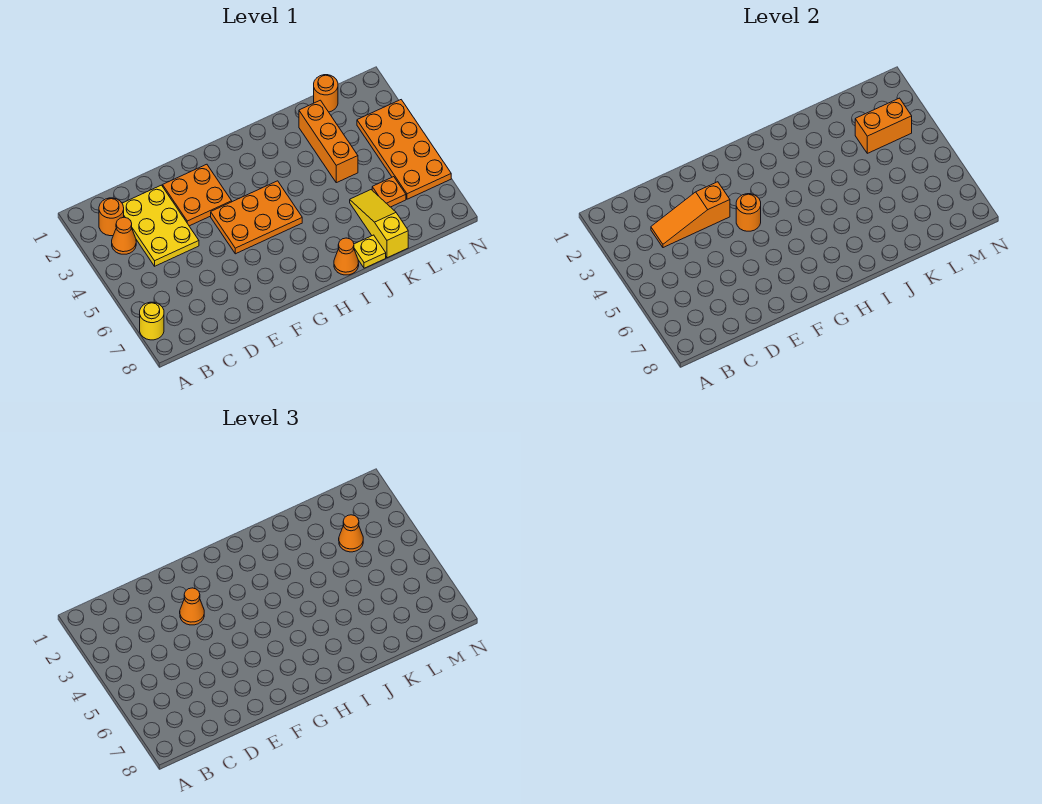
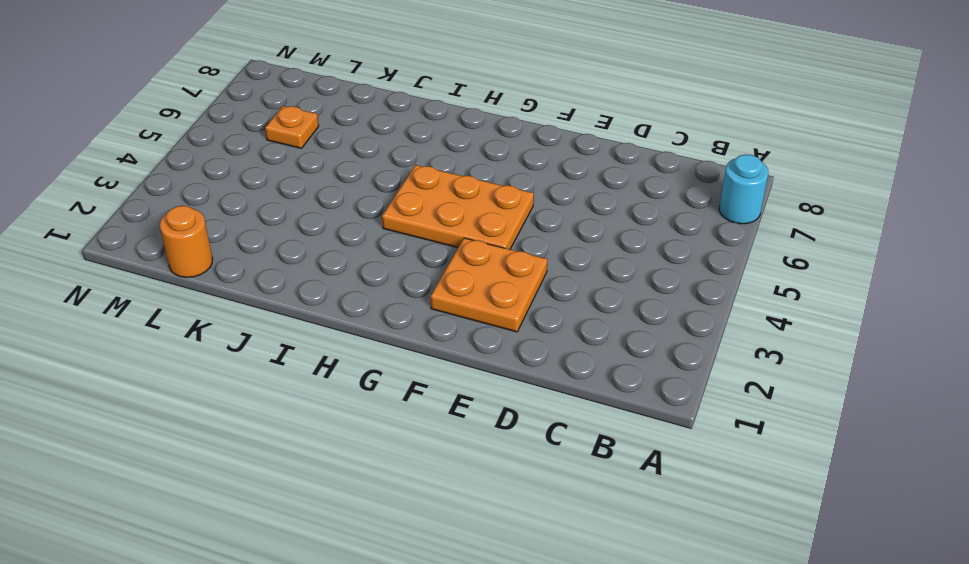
cyan round brick A7 level 1 -> yellow round brick A7 level 1
none -> orange round brick B2 level 1
none -> orange cone B3 level 1
none -> yellow plate C2:D4 level 1

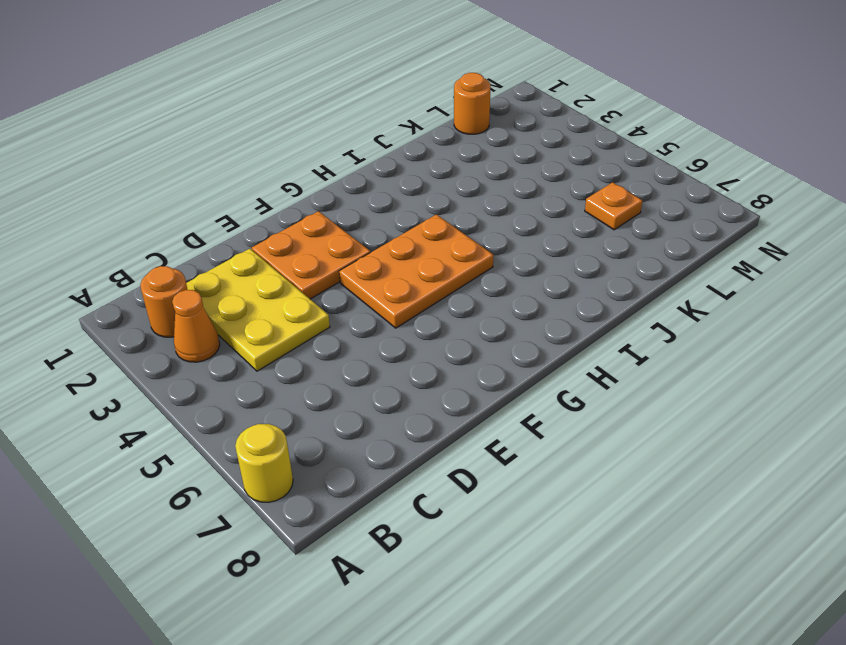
none -> orange cone I8 level 1
none -> yellow plate J8 level 1
none -> orange brick K2:K4 level 1

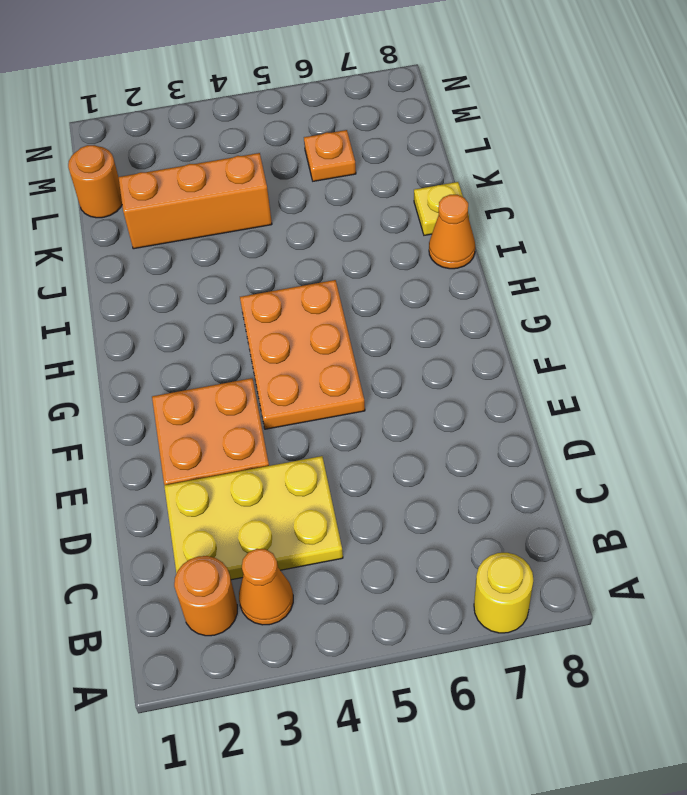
none -> yellow slope K6:K8 level 1 top 8
none -> orange plate M3:N6 level 1
none -> orange slope C3:E3 level 2 top E

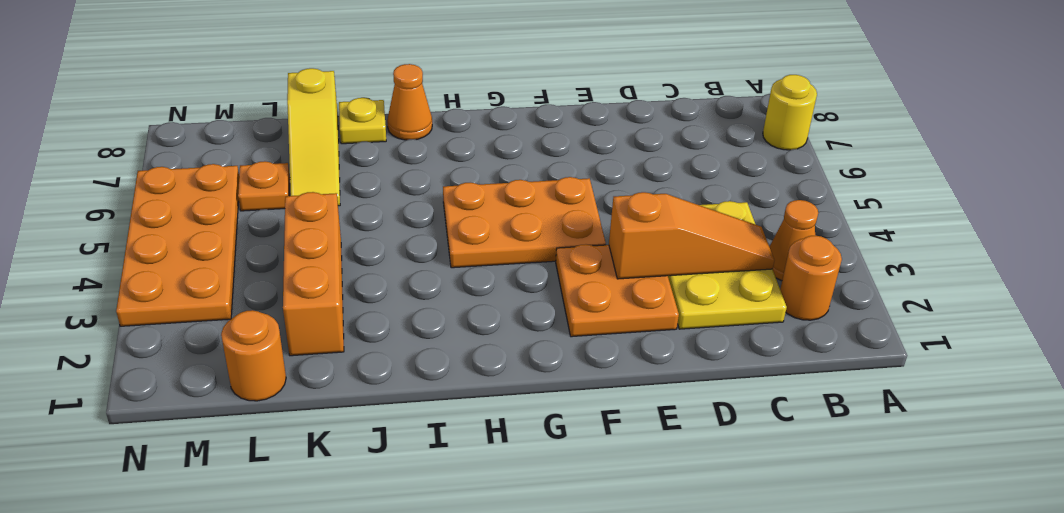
none -> orange round brick F4 level 2
none -> orange brick L3:M3 level 2
none -> orange cone E3 level 3

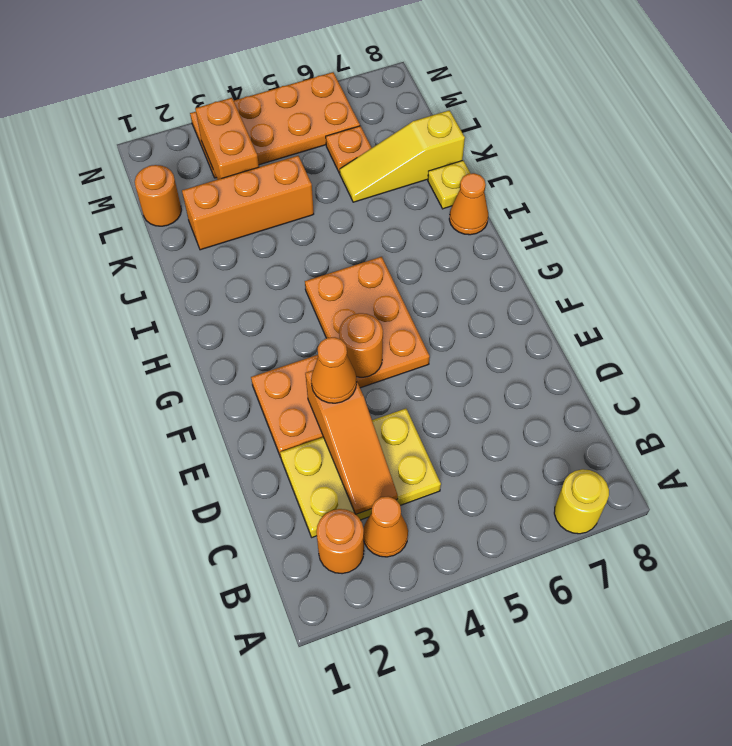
none -> orange cone L3 level 3

